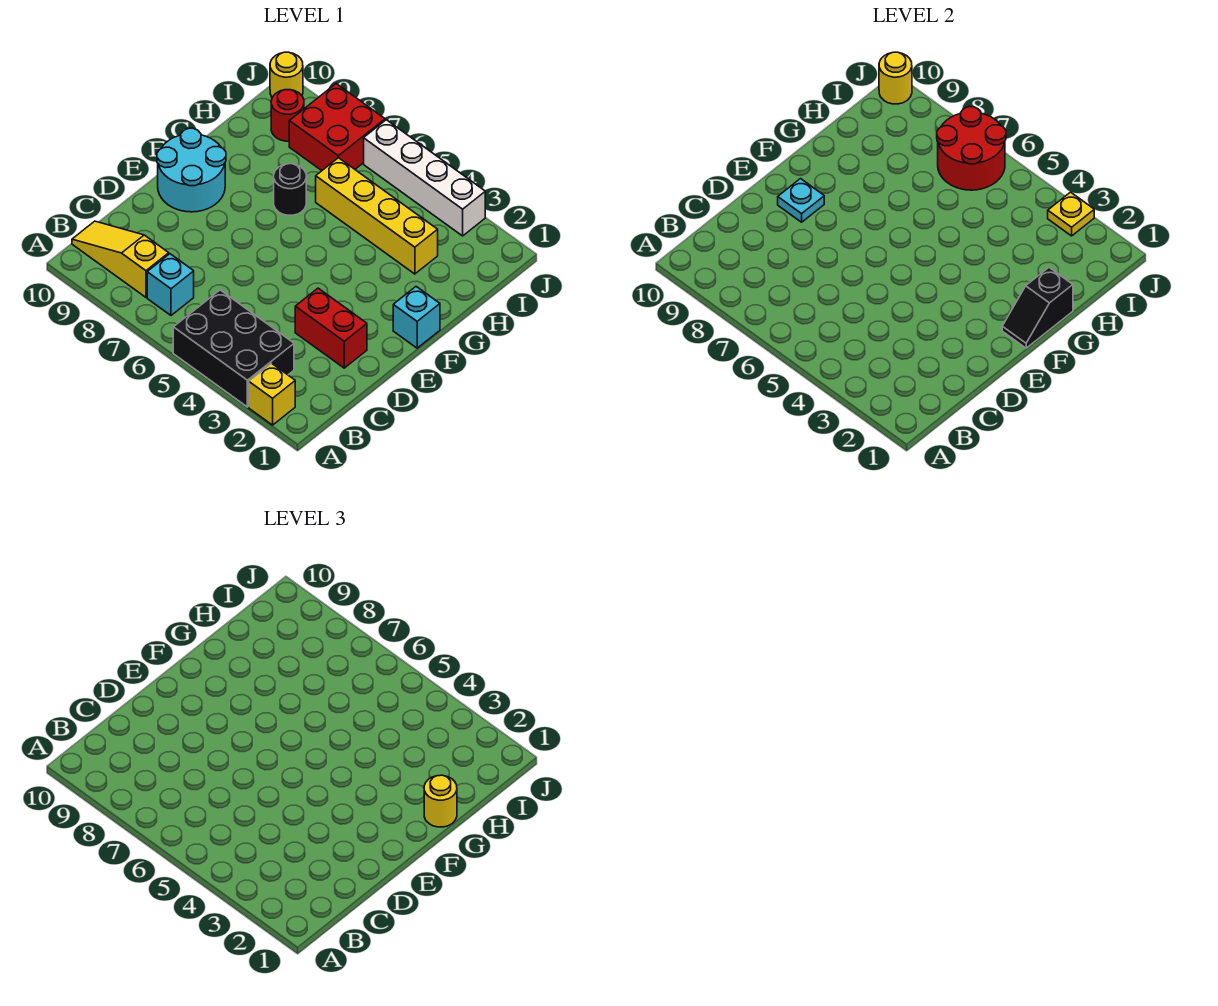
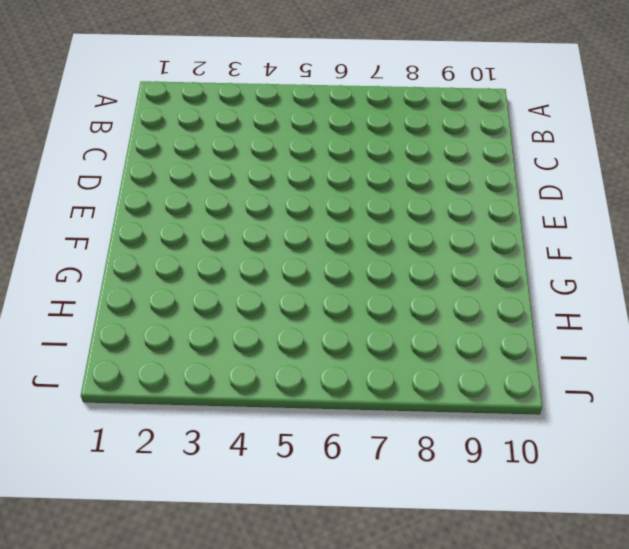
none -> yellow brick A2 level 1
none -> black brick A3:B5 level 1
none -> cyan brick B7 level 1

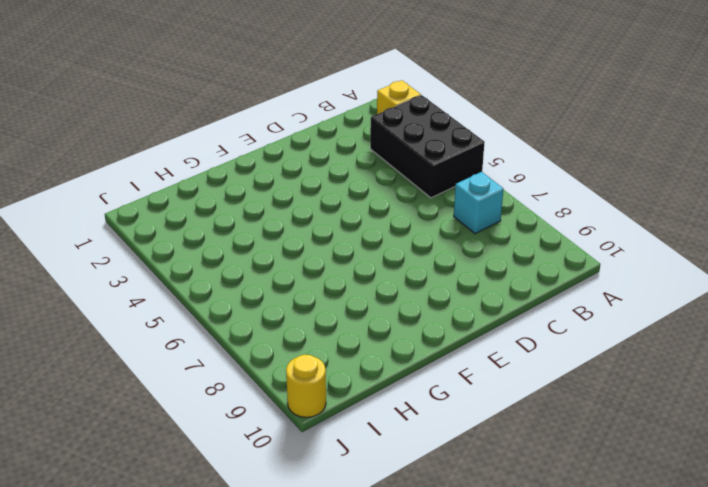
none -> yellow slope B8:B10 level 1 top 8
none -> red brick D2:D3 level 1
none -> cyan round brick E9:F10 level 1

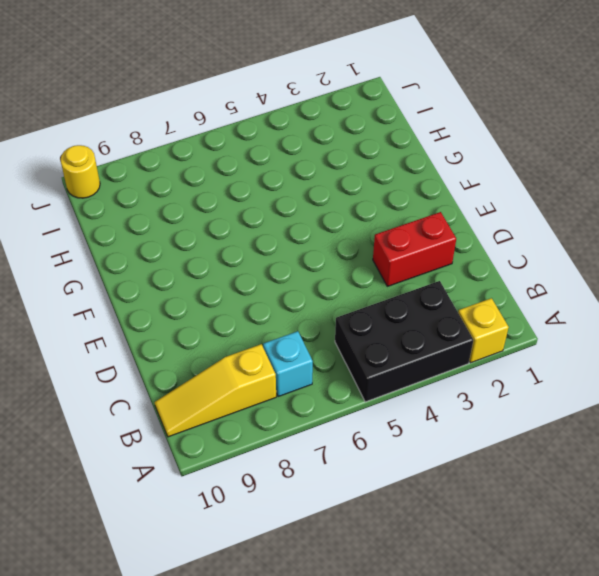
none -> cyan round brick E9:F10 level 1
none -> cyan brick F1 level 1
none -> black round brick G7 level 1

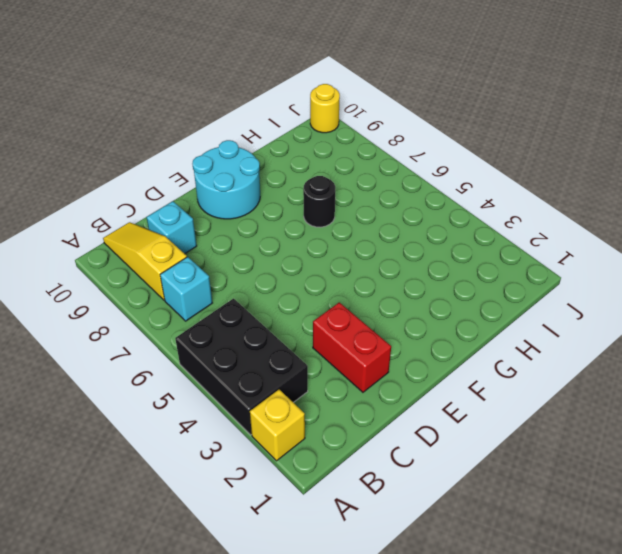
cyan brick C9 level 1 -> cyan brick F1 level 1
none -> yellow brick H3:H6 level 1
none -> red brick I7:J8 level 1
none -> red round brick I9 level 1

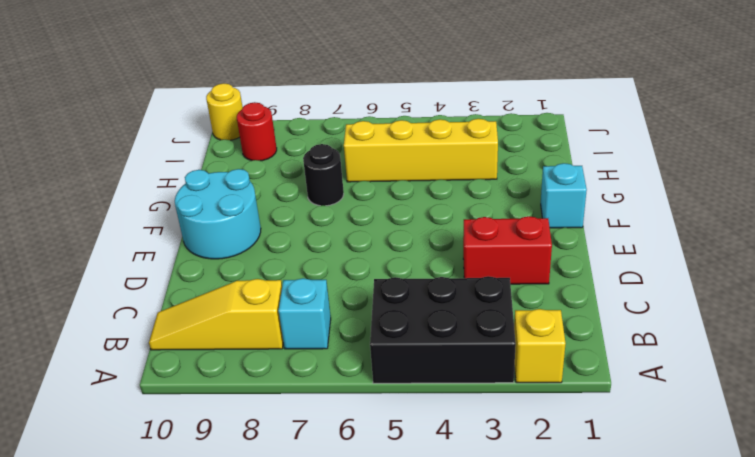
none -> red brick I7:J8 level 1
none -> white brick J3:J6 level 1
none -> cyan plate E9 level 2

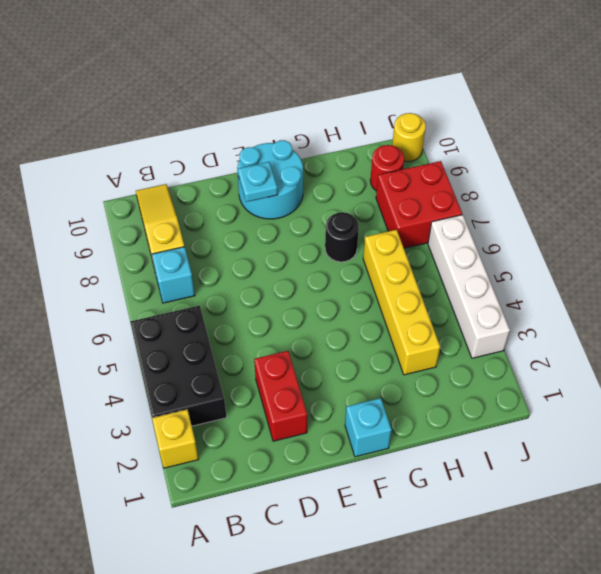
none -> black slope F1:G1 level 2 top G
none -> red round brick I6:J7 level 2
none -> yellow plate J3 level 2

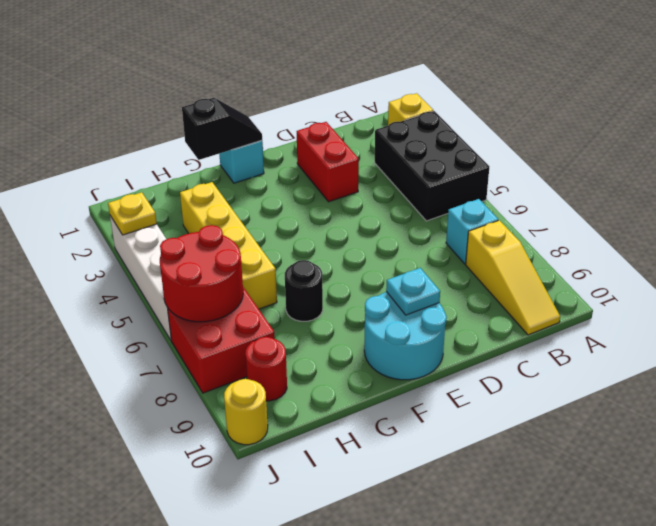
none -> yellow round brick J10 level 2
none -> yellow round brick G1 level 3

